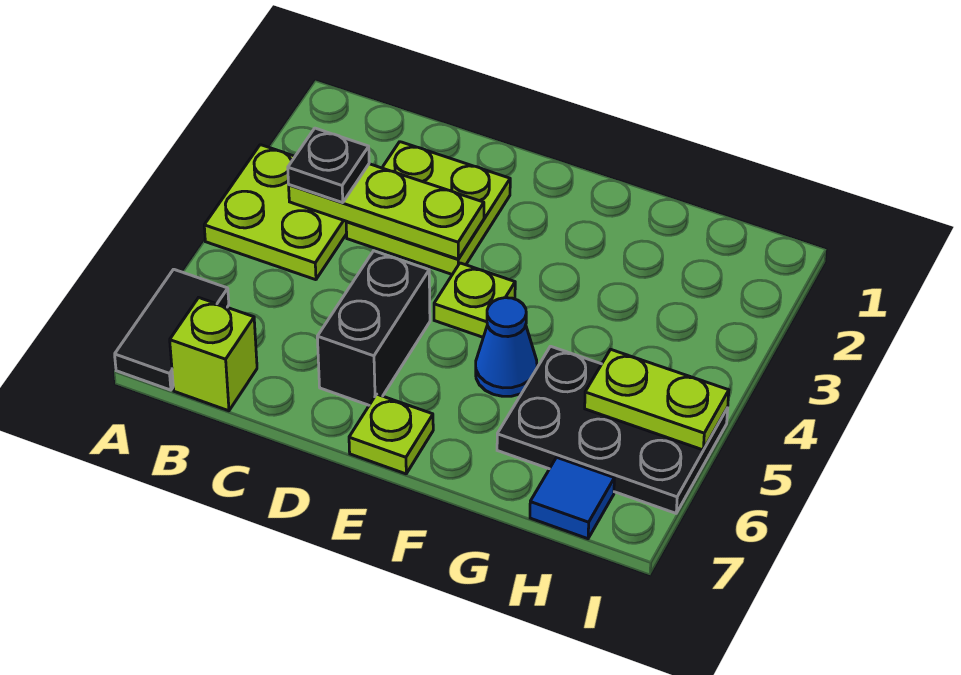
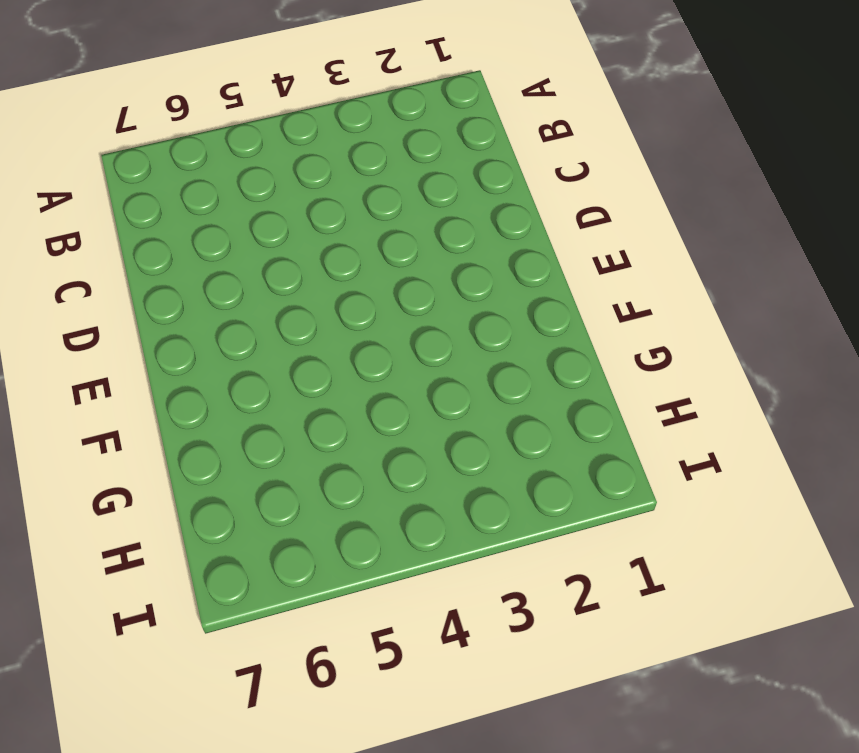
none -> lime plate A3:B4 level 1
none -> black tile A6:A7 level 1
none -> lime brick B7 level 1

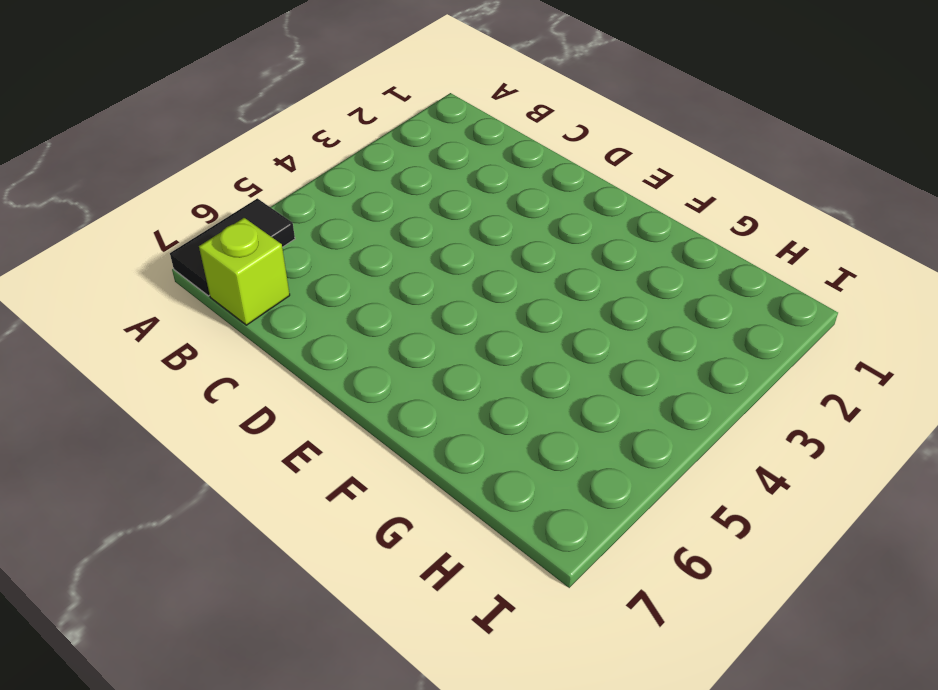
none -> lime plate A3:B4 level 1
none -> lime plate C2:D3 level 1
none -> black brick D5:D6 level 1

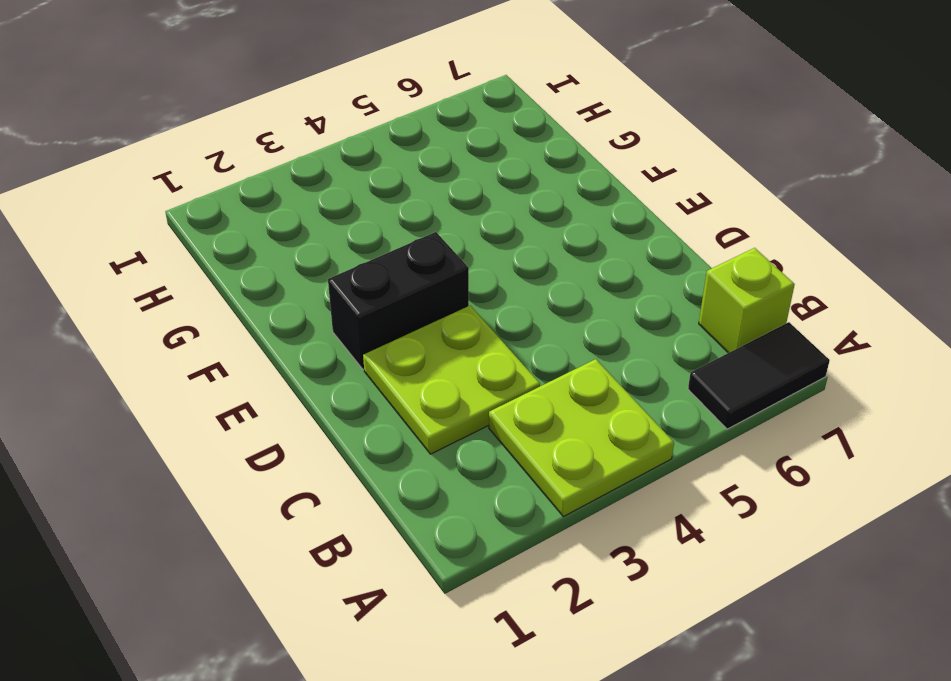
black brick E2:E3 level 1 -> black brick D5:D6 level 1
none -> lime plate E4 level 1
none -> lime plate E7 level 1
none -> blue cone F5 level 1

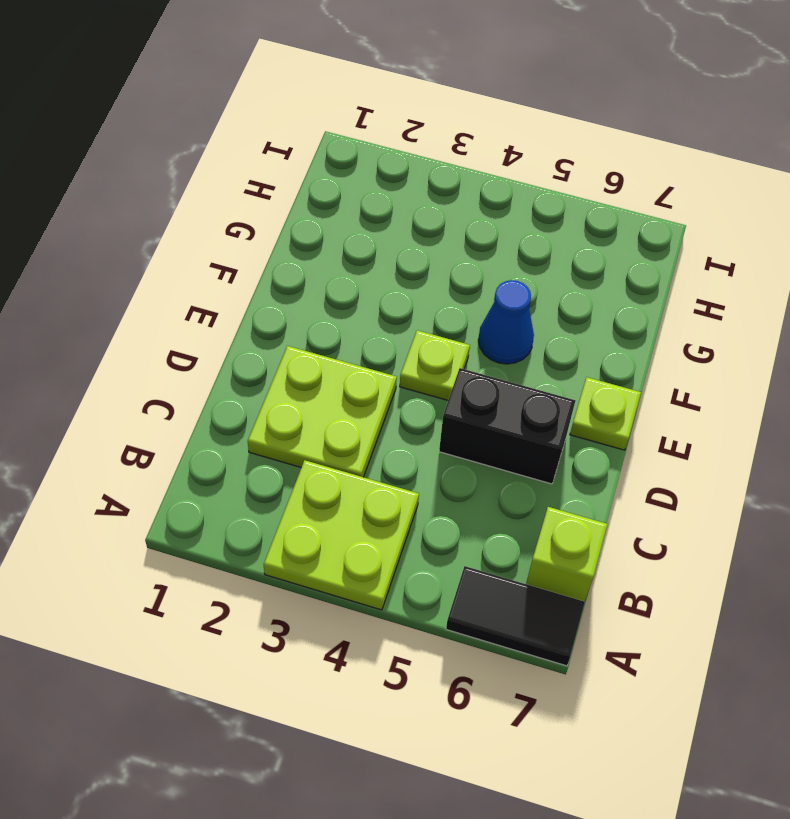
none -> black plate G5:I6 level 1
none -> blue tile H7 level 1
none -> lime plate B3:D3 level 2

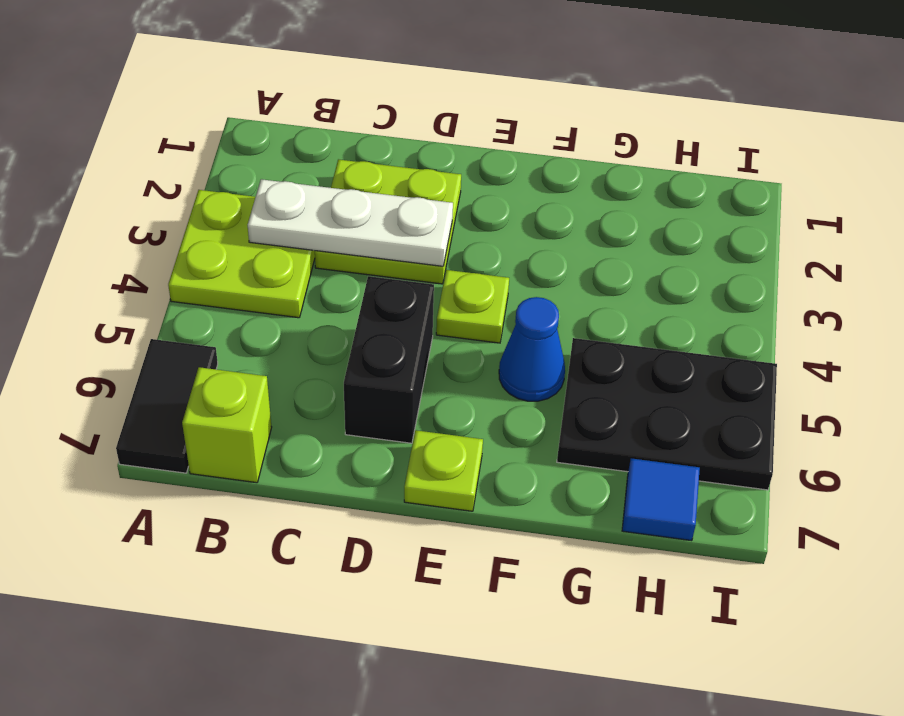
white plate B3:D3 level 2 -> lime plate B3:D3 level 2
none -> lime plate H5:I5 level 2
none -> black plate B3 level 3

